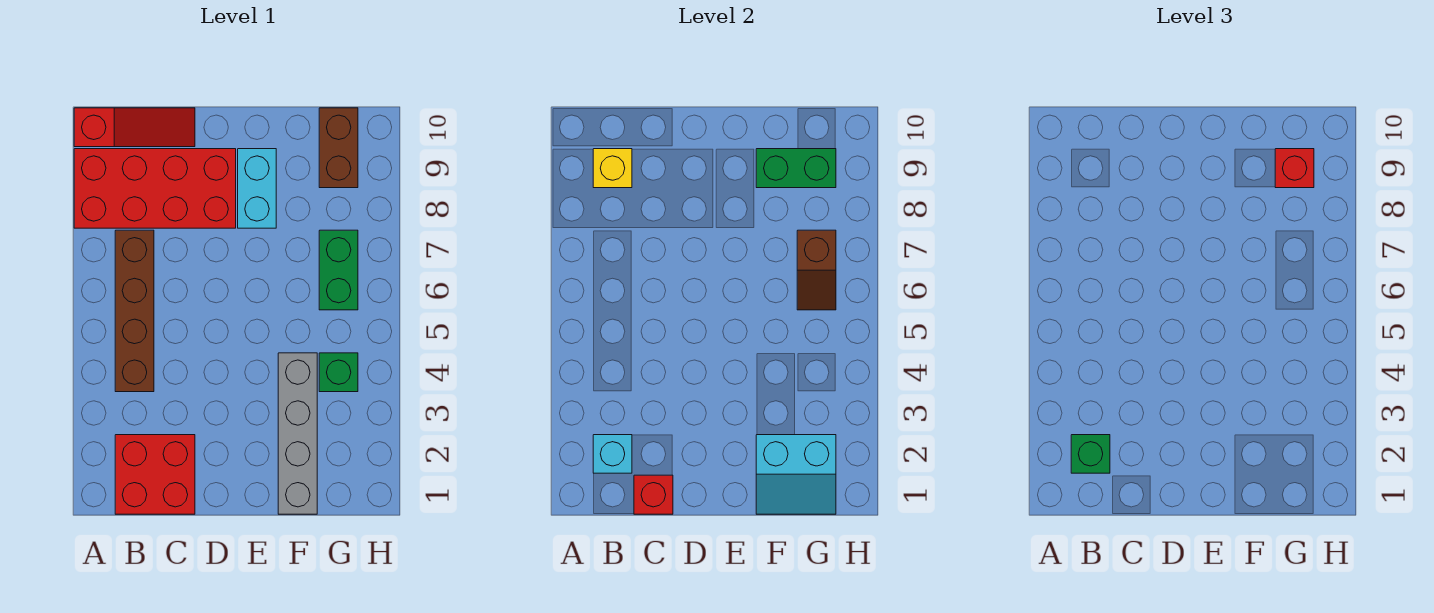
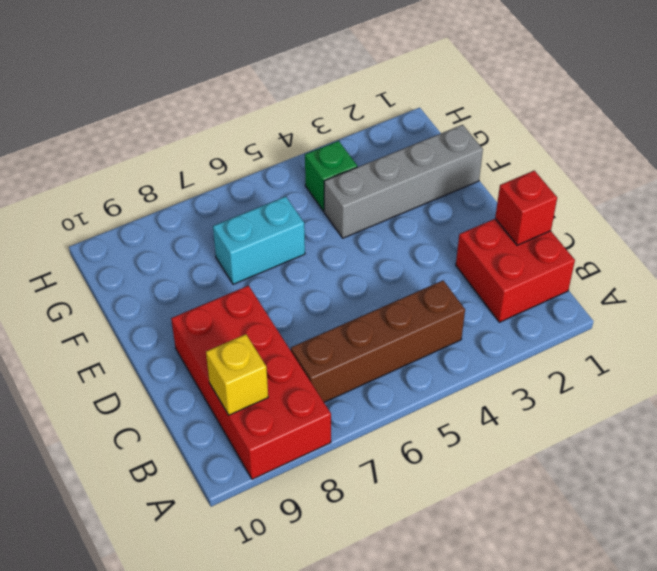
cyan brick F6:F7 level 1 -> cyan brick E8:E9 level 1
none -> red slope A10:C10 level 1 top A
none -> green brick G6:G7 level 1
none -> brown brick G9:G10 level 1

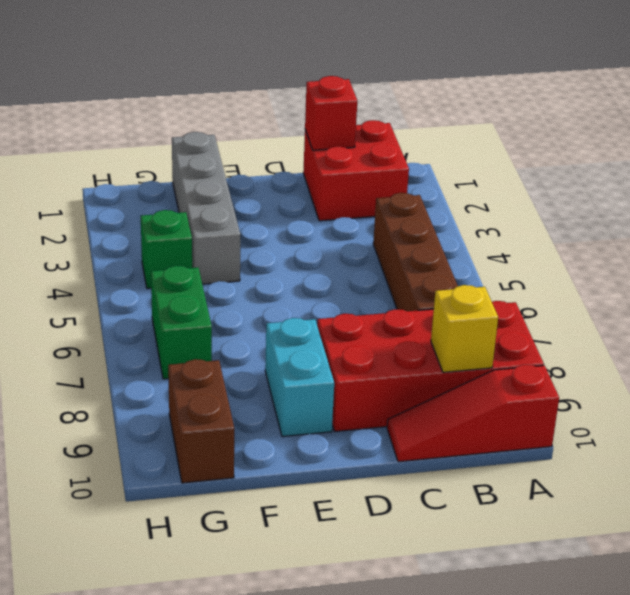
none -> cyan brick B2 level 2
none -> cyan slope F1:G2 level 2 top 2
none -> green brick F9:G9 level 2

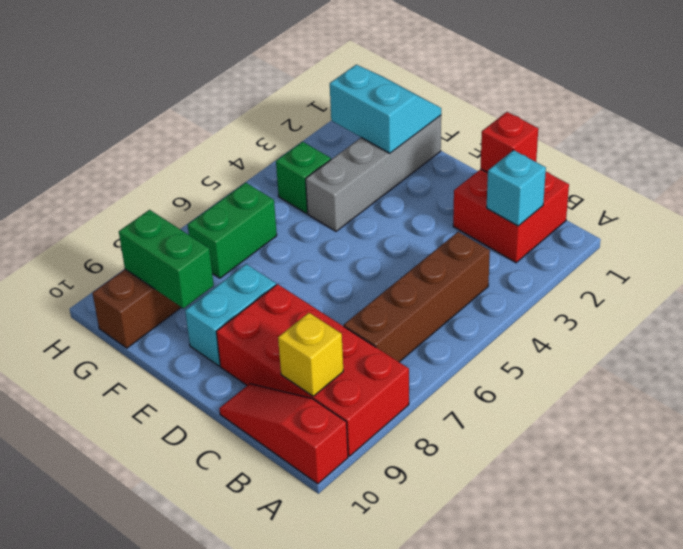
none -> brown slope G6:G7 level 2 top 7
none -> green brick B2 level 3
none -> red brick G9 level 3

